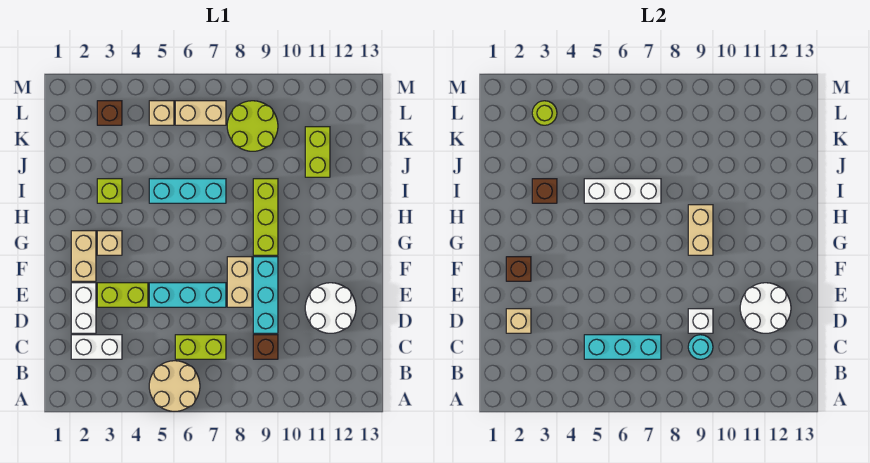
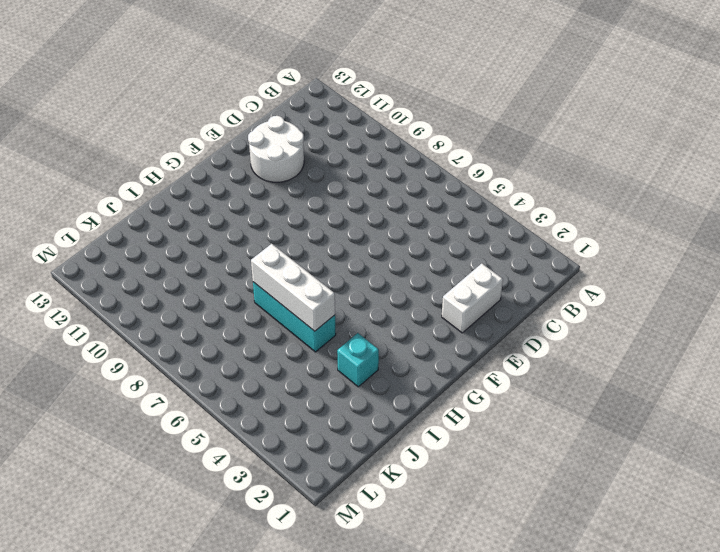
cyan brick I3 level 1 -> lime brick I3 level 1
none -> tan round brick A5:B6 level 1
none -> white brick C2:C3 level 1
none -> lime brick C6:C7 level 1
none -> brown brick C9 level 1

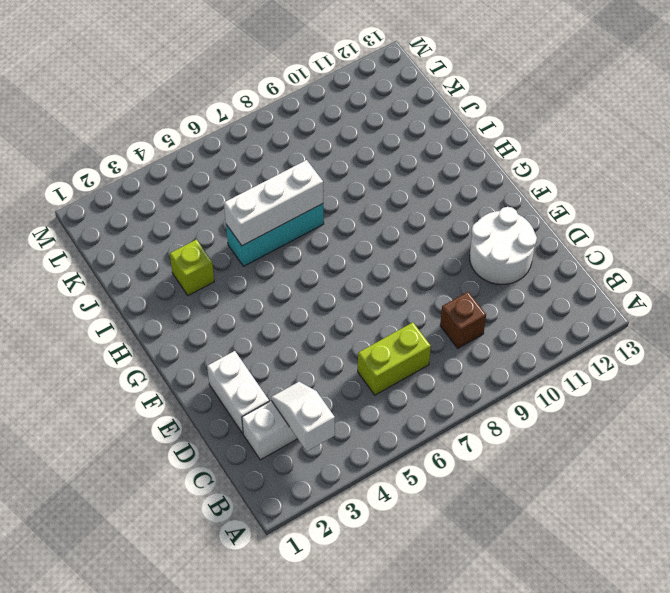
white slope B3:C3 level 2 top B -> none
none -> tan round brick A5:B6 level 1
none -> cyan brick D9:F9 level 1
none -> lime brick E3:E4 level 1
none -> cyan brick E5:E7 level 1

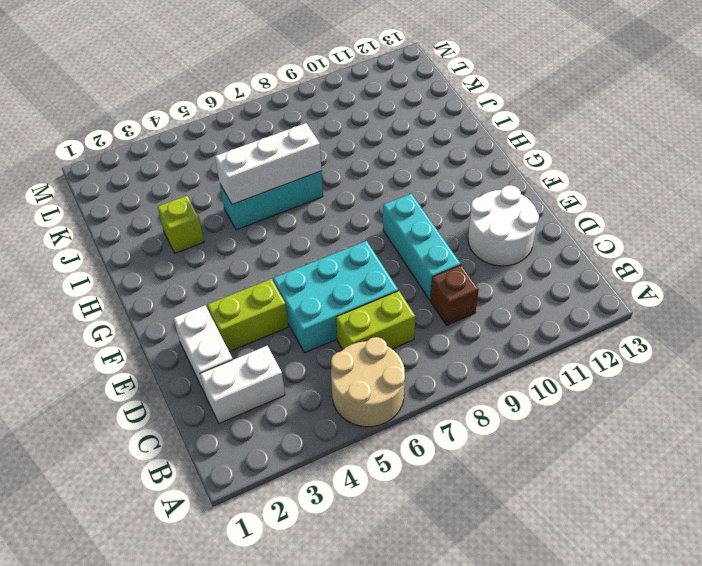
cyan brick D5:E7 level 1 -> cyan brick E5:E7 level 1
none -> tan brick E8:F8 level 1
none -> tan brick F2:G2 level 1
none -> tan brick G3 level 1
none -> lime brick G9:I9 level 1

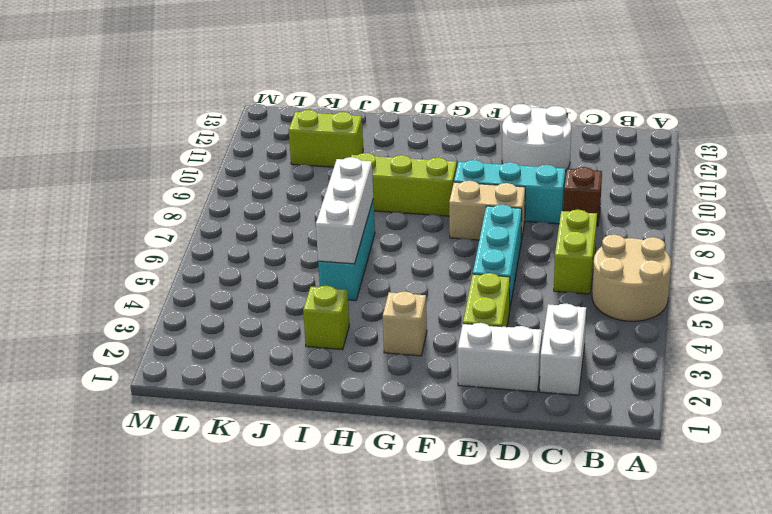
none -> tan brick F2:G2 level 1
none -> lime round brick K8:L9 level 1
none -> brown brick L3 level 1
none -> tan brick L5 level 1

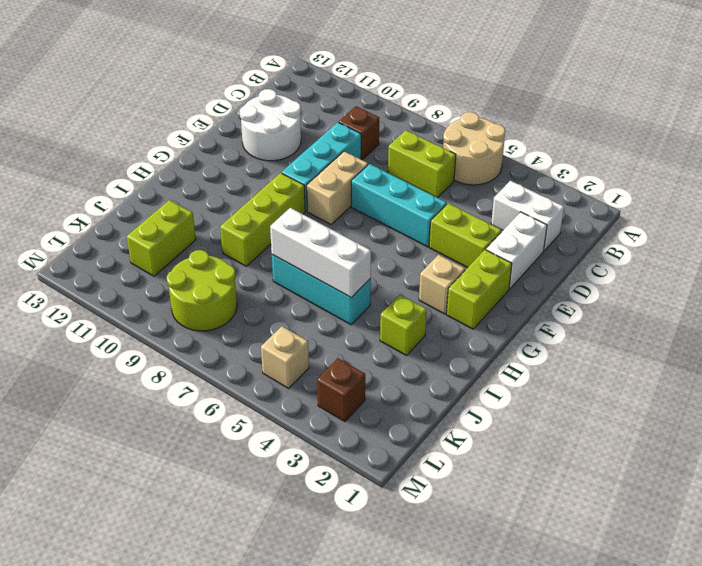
lime brick F2:G2 level 1 -> tan brick F2:G2 level 1
none -> tan brick L6:L7 level 1
none -> cyan brick C5:C7 level 2
none -> cyan round brick C9 level 2
none -> tan brick D2 level 2

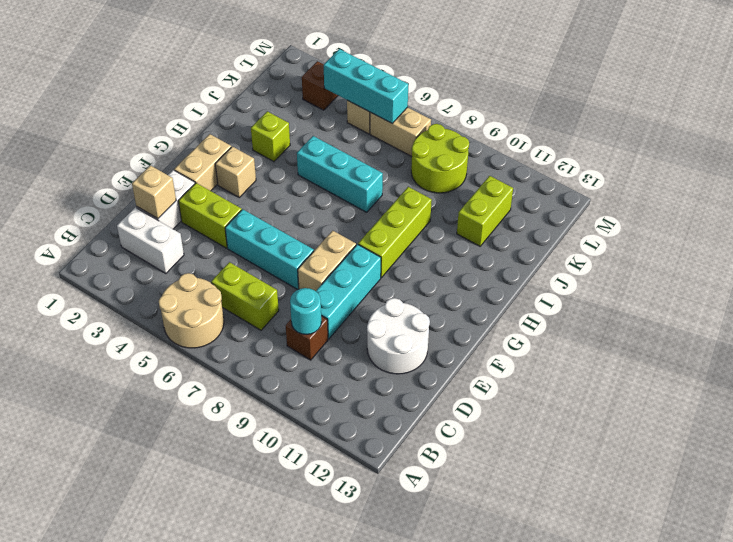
cyan brick L4:L6 level 2 -> cyan brick C5:C7 level 2
none -> white brick D9 level 2
none -> white round brick D11:E12 level 2
none -> brown brick F2 level 2
none -> tan brick G9:H9 level 2

